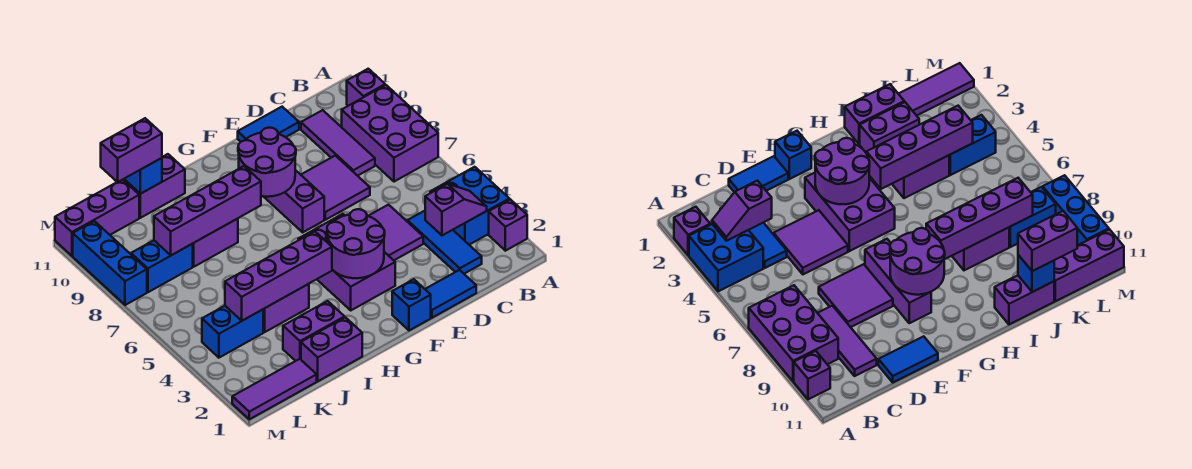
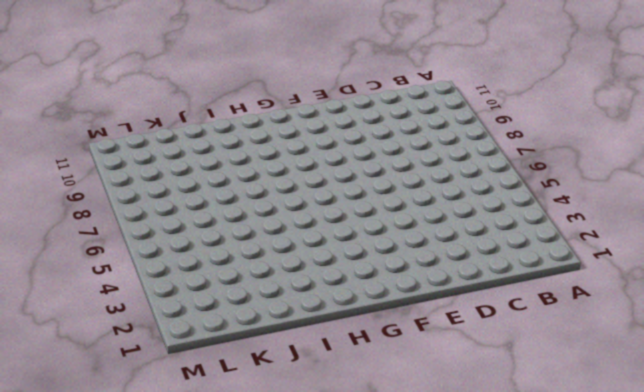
none -> purple brick A2 level 1
none -> blue brick A3:B4 level 1
none -> purple brick A7:B9 level 1
none -> purple brick A10 level 1

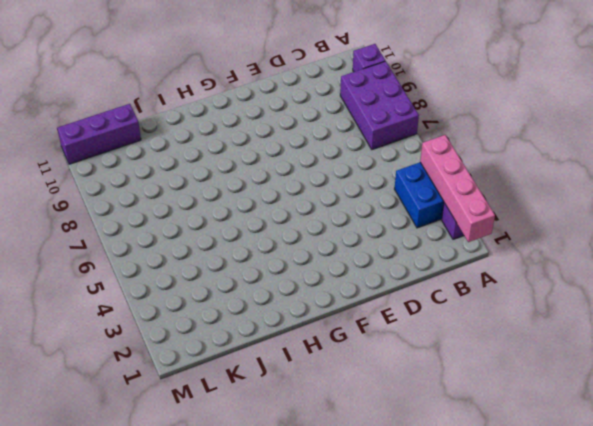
pink brick A1:A4 level 2 -> none
none -> blue tile C2:C4 level 1
none -> purple tile C8:C10 level 1
none -> blue tile D1:E1 level 1
none -> purple tile D4:E5 level 1

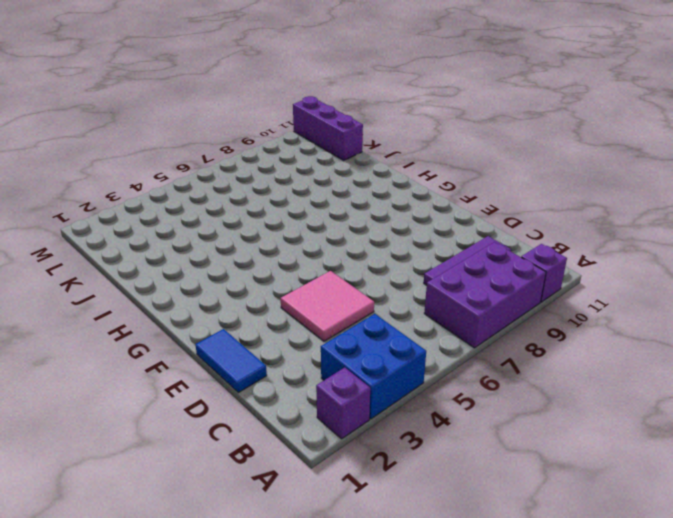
pink tile D4:E5 level 1 -> purple tile D4:E5 level 1
none -> blue tile C2:C4 level 1
none -> purple tile D7:E8 level 1
none -> blue tile D11:E11 level 1
none -> blue brick F1 level 1

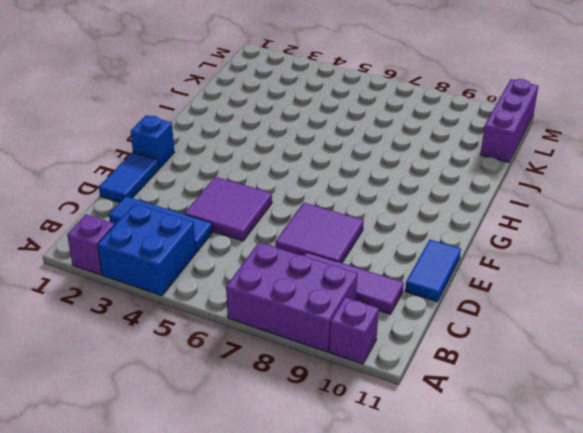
none -> purple brick F3:G5 level 1
none -> purple brick F7:F9 level 1
none -> purple brick I1:J1 level 1
none -> purple brick I2:J2 level 1

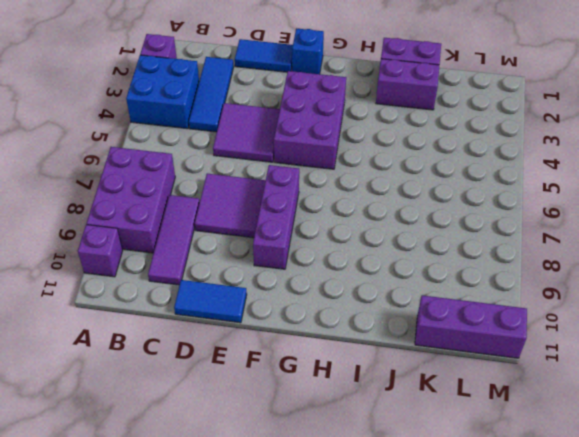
none -> purple brick I4:J4 level 1
none -> purple brick I8:J8 level 1
none -> purple brick I11:J11 level 1
none -> purple tile K1:M1 level 1

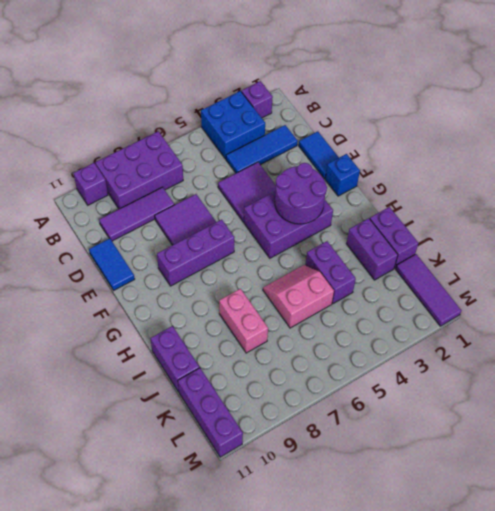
pink slope I5:J6 level 1 top J -> none
pink brick I8:J8 level 1 -> purple brick I8:J8 level 1
none -> blue brick K4:L4 level 1
none -> blue brick K8:L8 level 1
none -> blue brick M8:M10 level 1
none -> purple slope B3:C3 level 2 top C

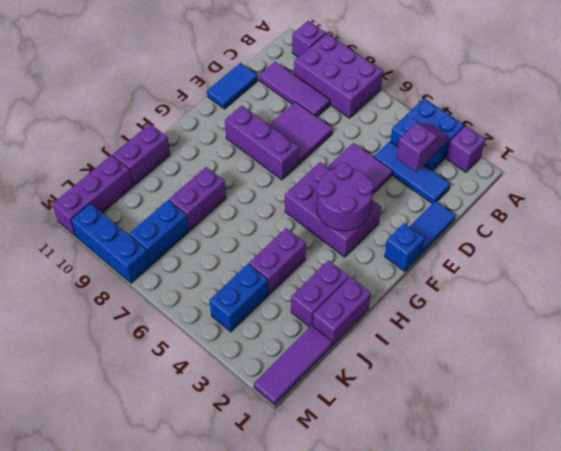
none -> purple round brick F8:G9 level 2
none -> purple brick H4:K4 level 2
none -> purple brick H8:K8 level 2
none -> blue brick J11 level 2

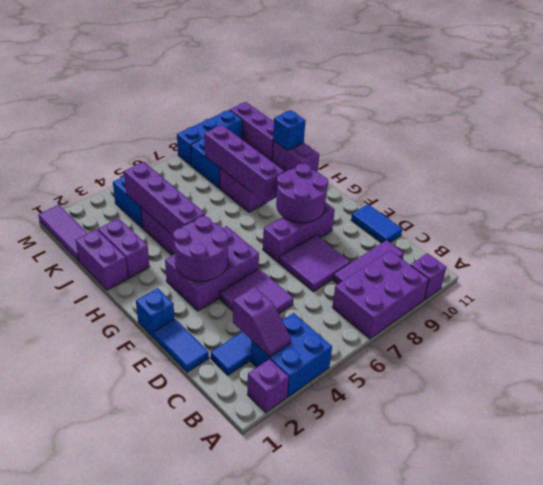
none -> purple brick J11:K11 level 3

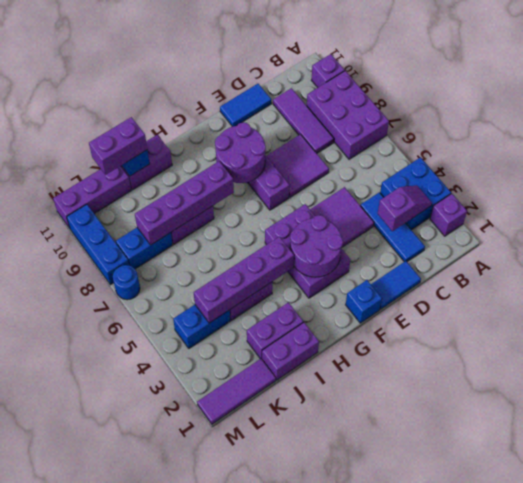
blue round brick M7 level 1 -> none

